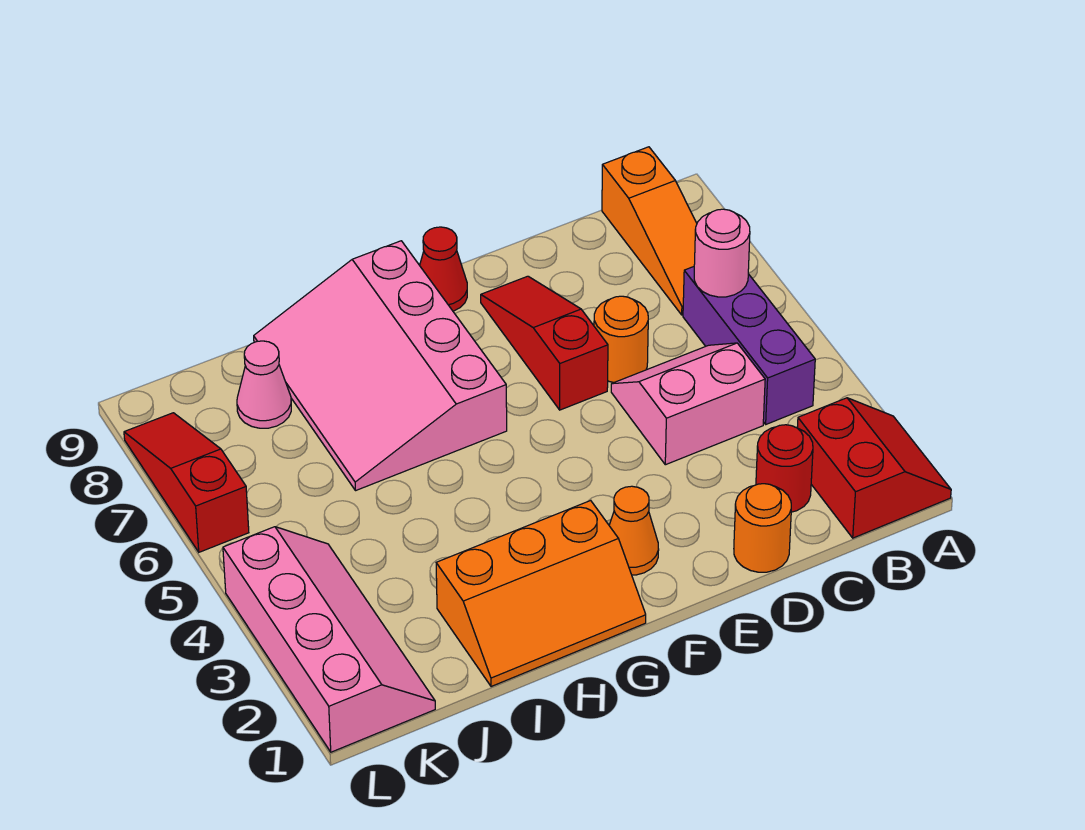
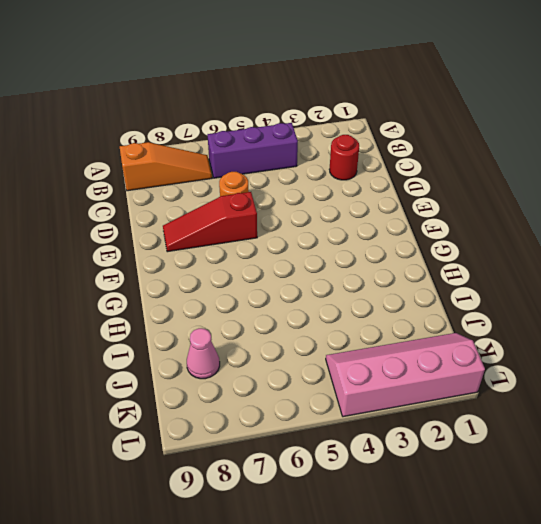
none -> red slope A1:B2 level 1 top B
none -> pink slope C4:D5 level 1 top 4
none -> orange round brick D1 level 1

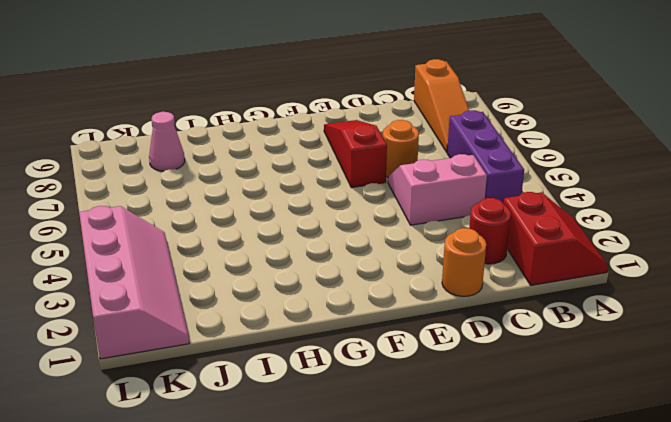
none -> orange cone F2 level 1
none -> red cone F9 level 1
none -> orange slope G1:I2 level 1 top 2

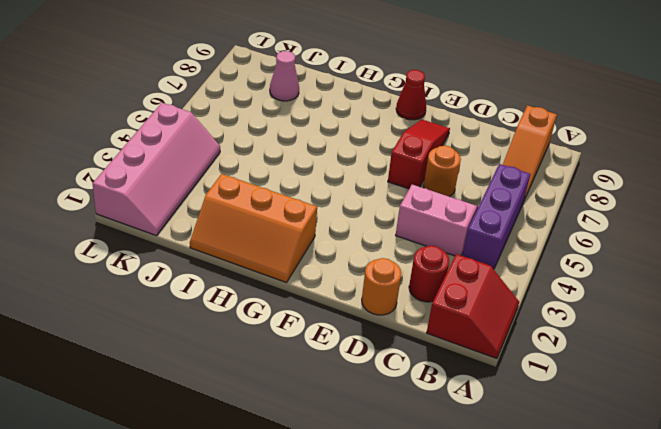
none -> orange cone F2 level 1
none -> pink slope G6:I9 level 1 top G
none -> red slope L6:L8 level 1 top 6

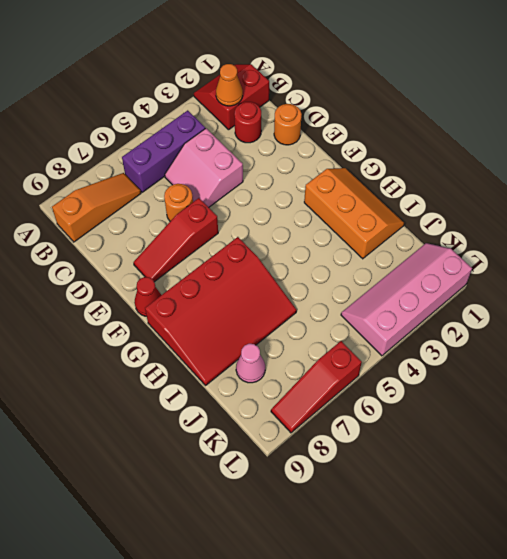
orange cone B2 level 2 -> orange cone F2 level 1
red slope G6:I9 level 1 top G -> pink slope G6:I9 level 1 top G
none -> pink round brick B6 level 2

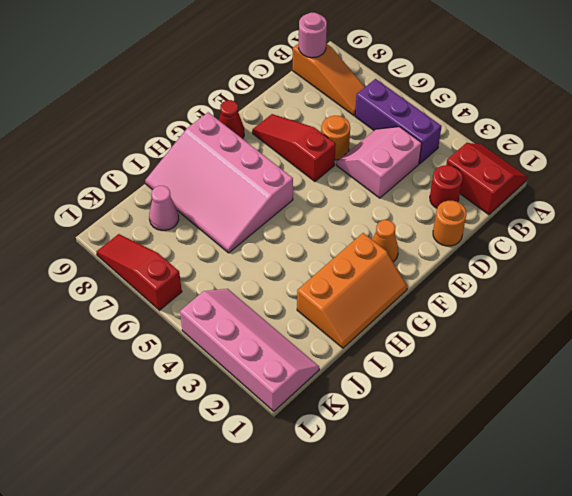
pink round brick B9 level 2 -> pink round brick B6 level 2

